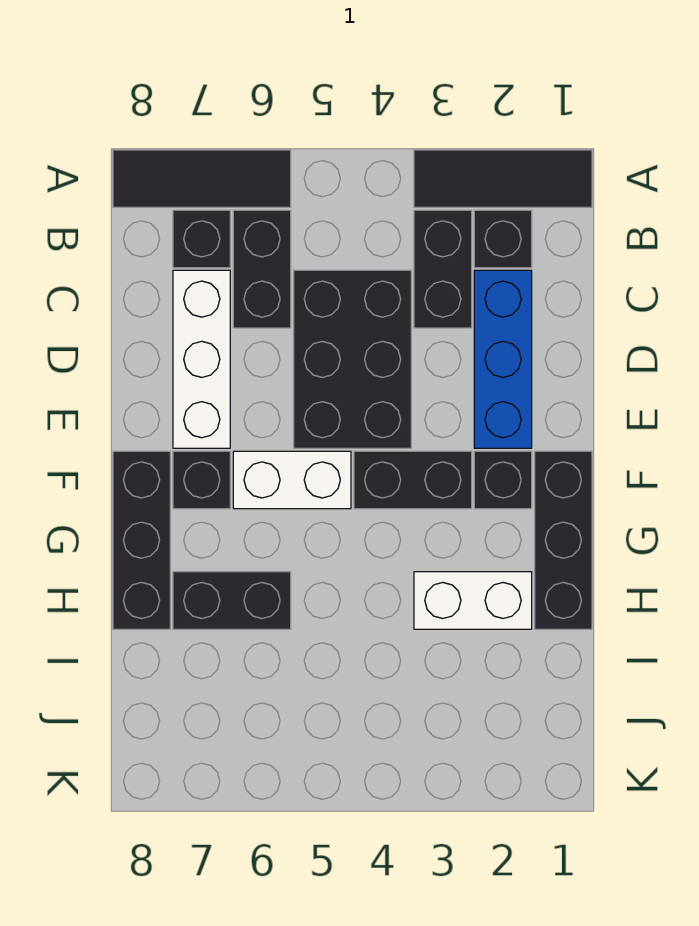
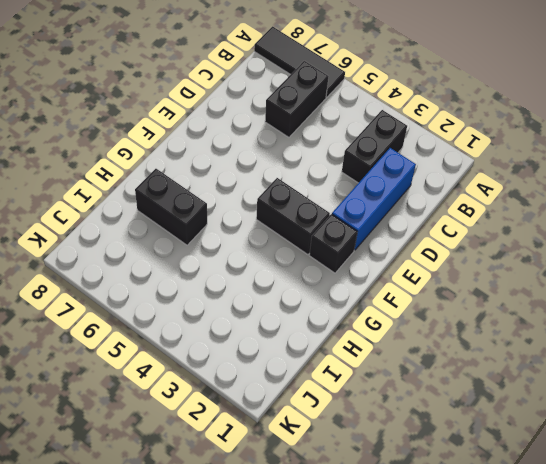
none -> black tile A1:A3 level 1
none -> black brick B2 level 1
none -> black brick B7 level 1

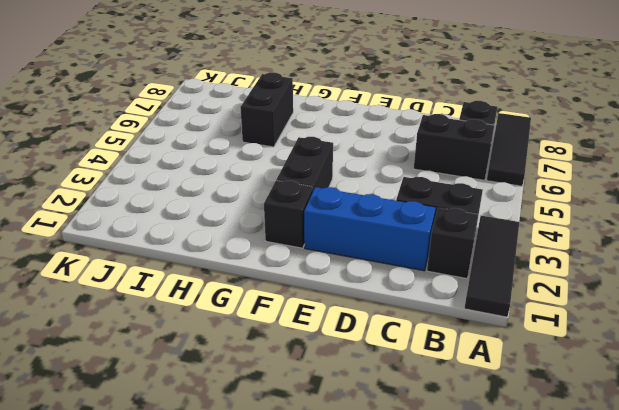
none -> black brick C4:E5 level 1
none -> white brick C7:E7 level 1
none -> black brick F1:H1 level 1

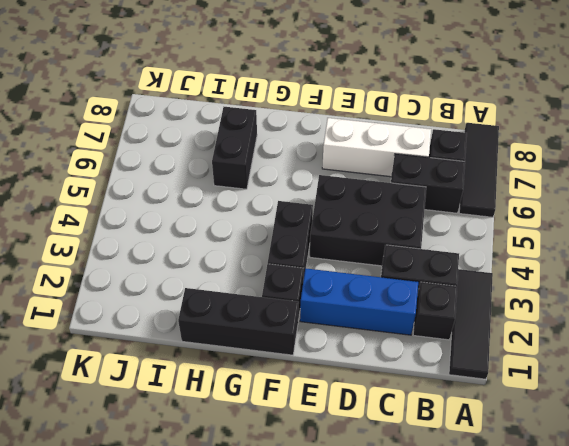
none -> white brick F5:F6 level 1
none -> black brick F7 level 1
none -> black brick F8:H8 level 1

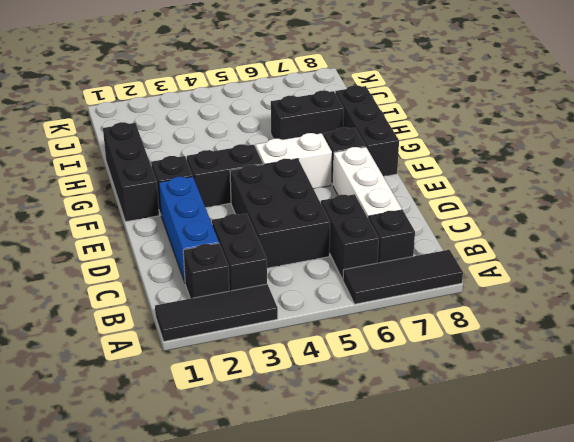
none -> white brick H2:H3 level 1

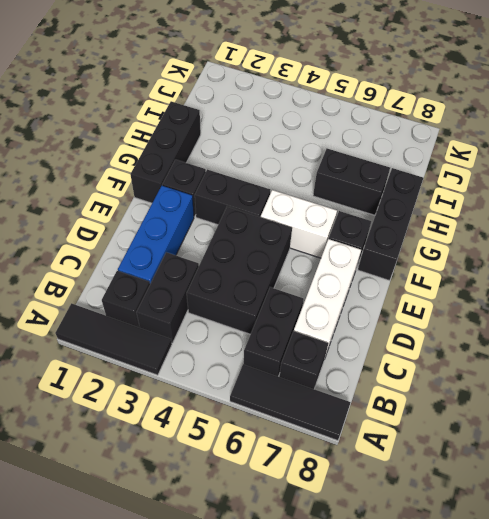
none -> white brick H2:H3 level 1

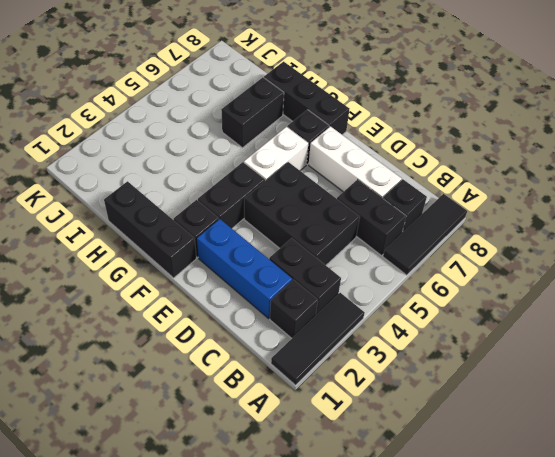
none -> white brick H2:H3 level 1

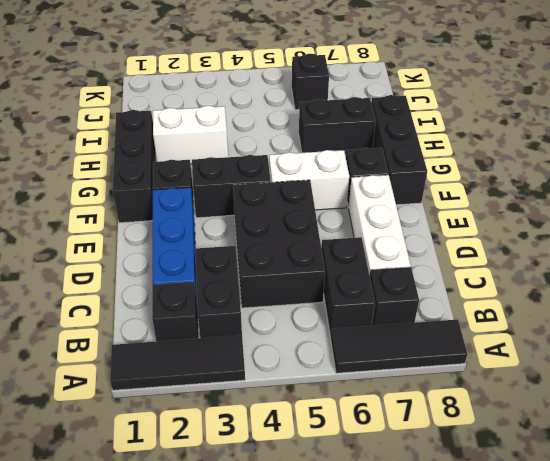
black brick J6 level 1 -> none

